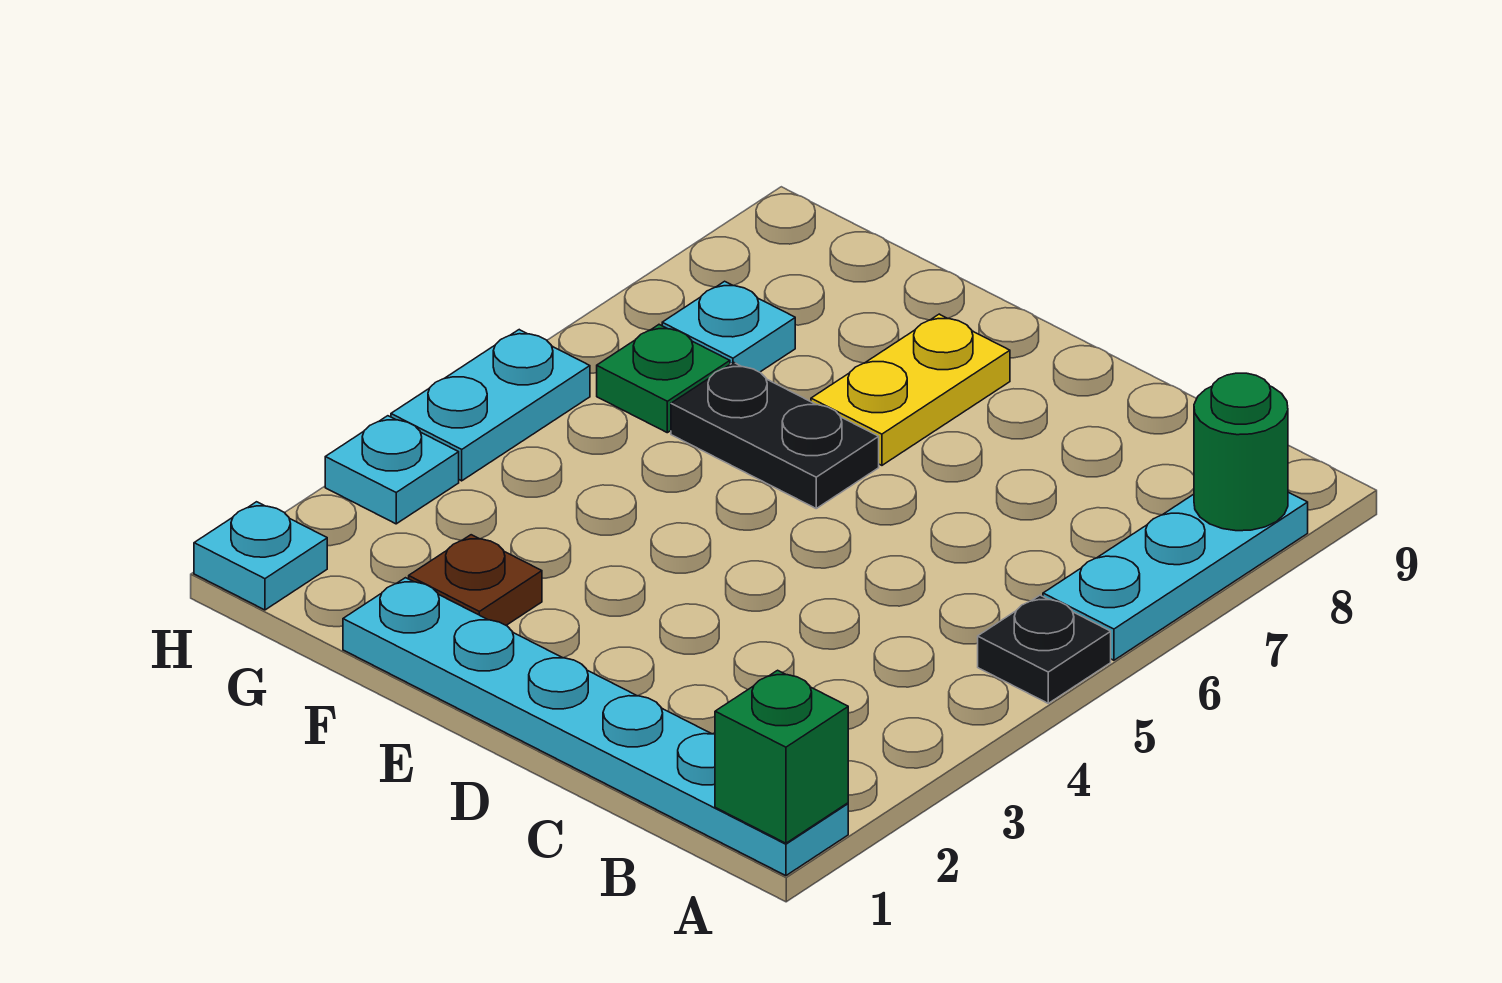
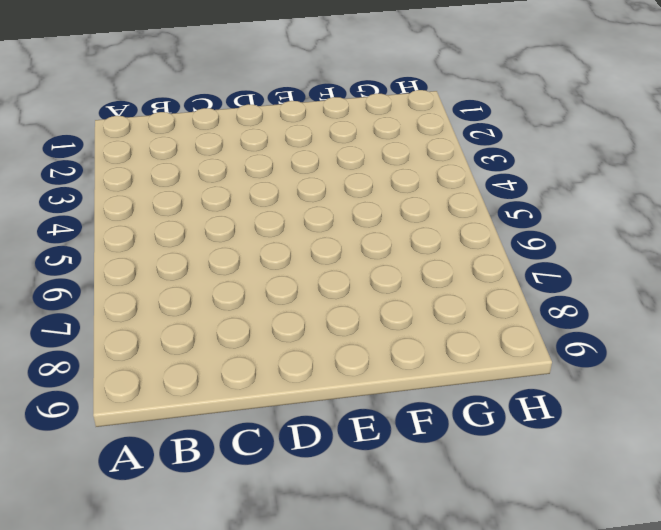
none -> cyan plate A1:F1 level 1
none -> black plate A5 level 1
none -> cyan plate A6:A8 level 1

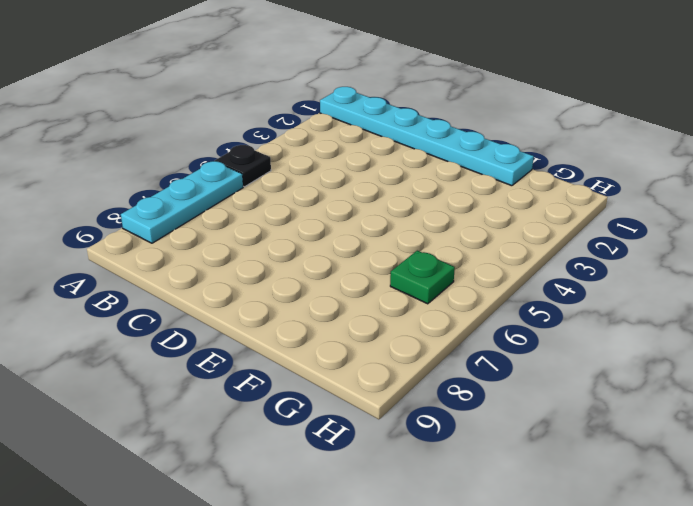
none -> black plate E6:F6 level 1
none -> yellow plate E7:E8 level 1
none -> brown plate F2 level 1

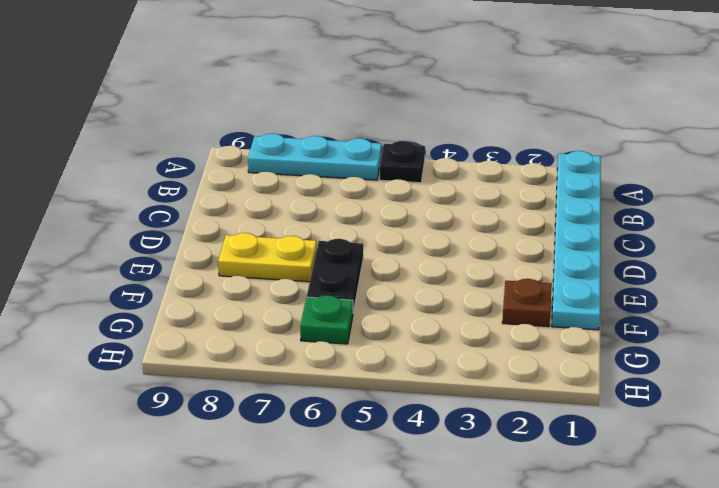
none -> cyan plate G7 level 1
none -> cyan plate H1 level 1
none -> cyan plate H3 level 1

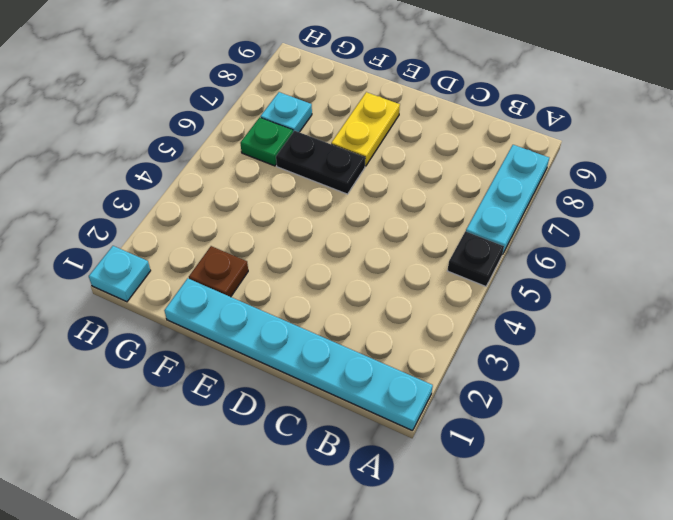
none -> cyan plate H3 level 1
none -> cyan plate H4:H5 level 1
none -> green brick A1 level 2

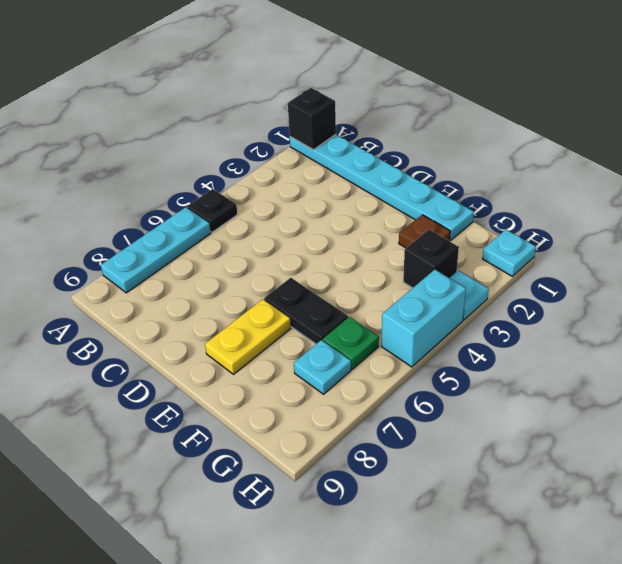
black brick A1 level 2 -> green brick A1 level 2
black brick G3 level 1 -> none
cyan brick H4:H5 level 1 -> cyan plate H4:H5 level 1
none -> green round brick A8 level 2

